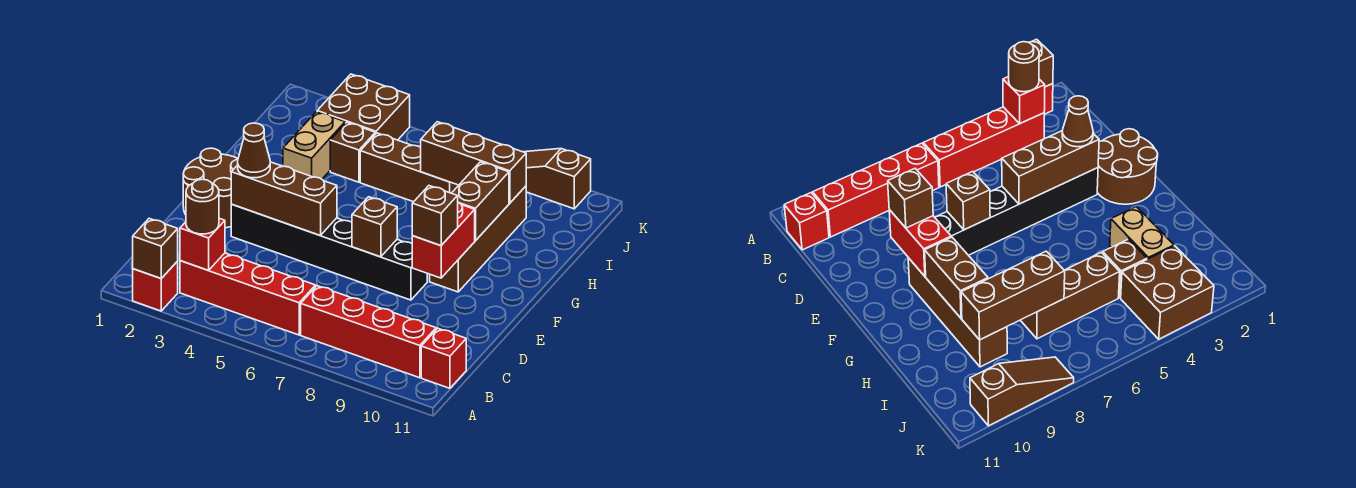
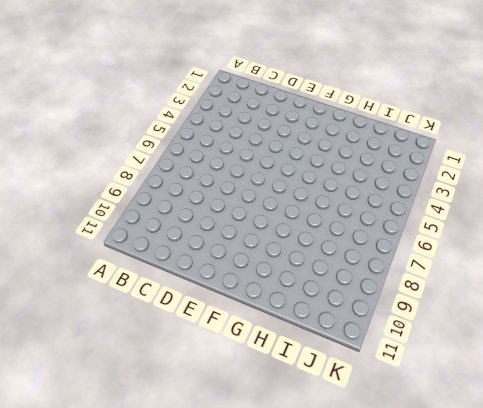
none -> red brick A2 level 1
none -> red brick B3:B6 level 1
none -> red brick B7:B10 level 1

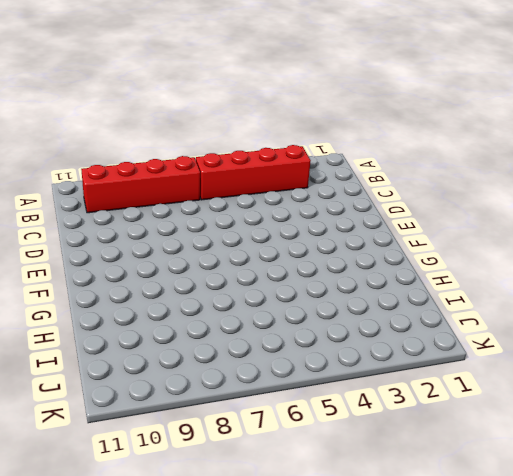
none -> red brick A2 level 1
none -> red brick B11 level 1
none -> brown round brick E1:F2 level 1

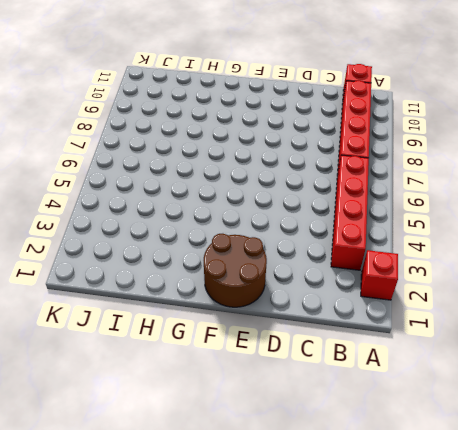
none -> black brick E3:E8 level 1
none -> brown brick F9:I9 level 1
none -> tan brick H3:I3 level 1

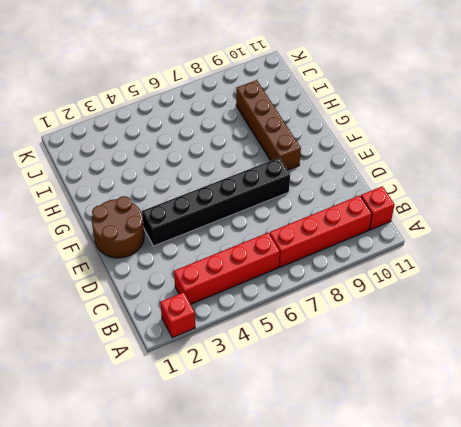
none -> tan brick H3:I3 level 1
none -> brown brick I4 level 1
none -> brown brick I5:I7 level 1

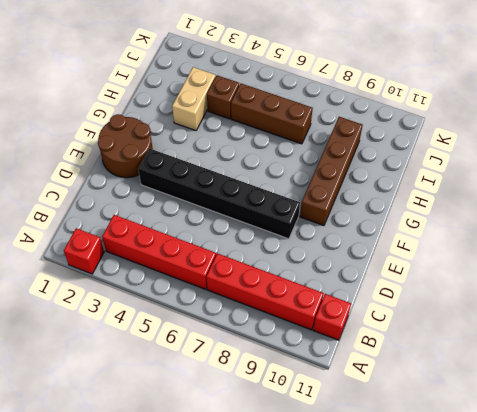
none -> brown brick J3:K4 level 1
none -> brown slope K8:K10 level 1 top 10
none -> brown brick A2 level 2

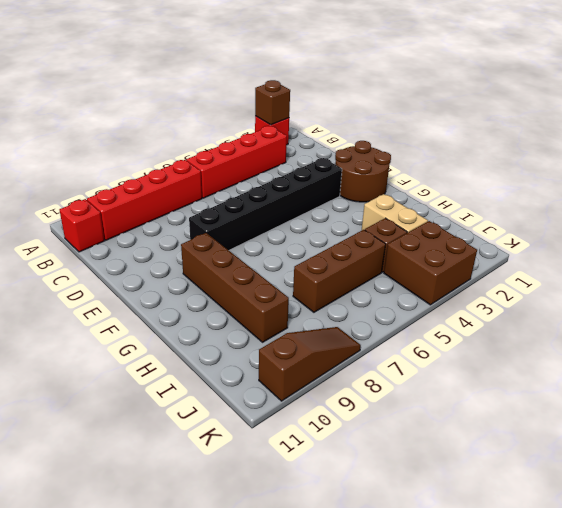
none -> red brick B3 level 2
none -> brown brick E3:E5 level 2
none -> brown brick E7 level 2

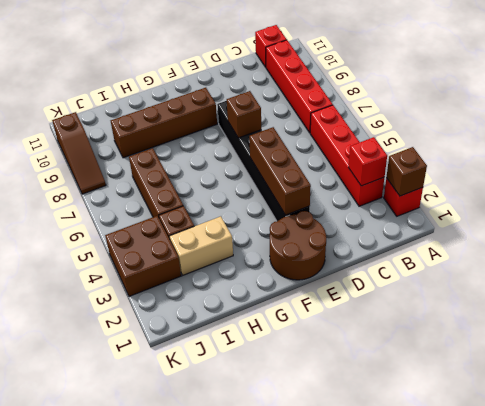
none -> red brick E9:F9 level 2
none -> brown brick G9:H9 level 2
none -> brown brick I7:I9 level 2

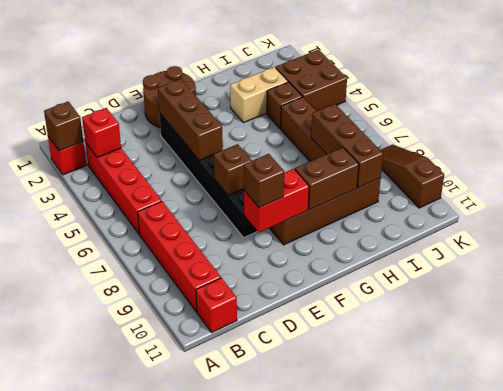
none -> brown round brick B3 level 3
none -> brown cone E3 level 3

